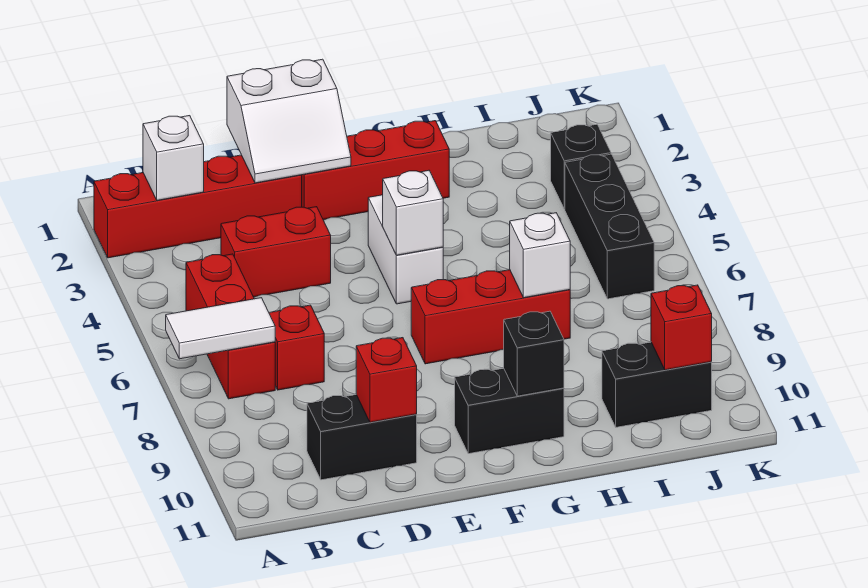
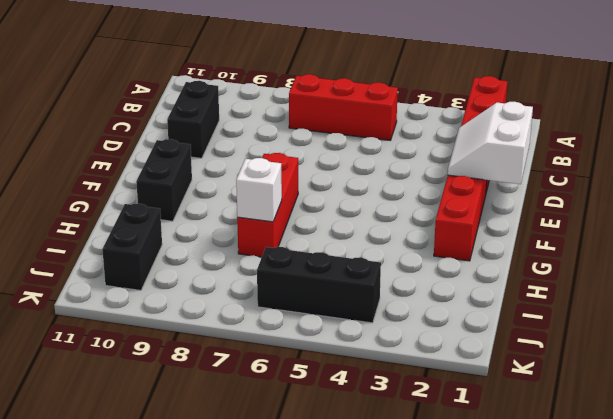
none -> red brick C4:D4 level 1
none -> red brick C7 level 1
none -> white brick F4:F5 level 1

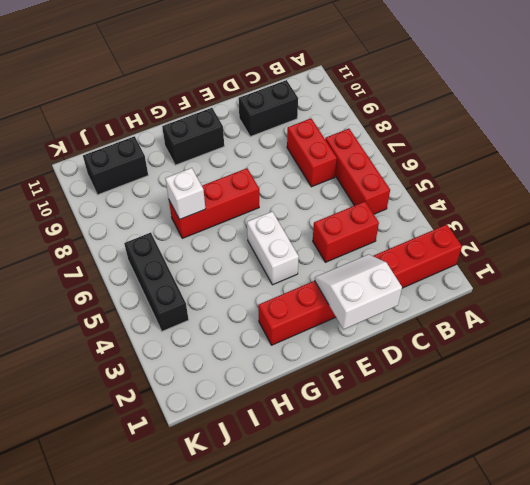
red brick C7:C8 level 1 -> red brick C7 level 1
none -> black brick J3 level 1
none -> white tile A7:B7 level 2
none -> white brick B2 level 2

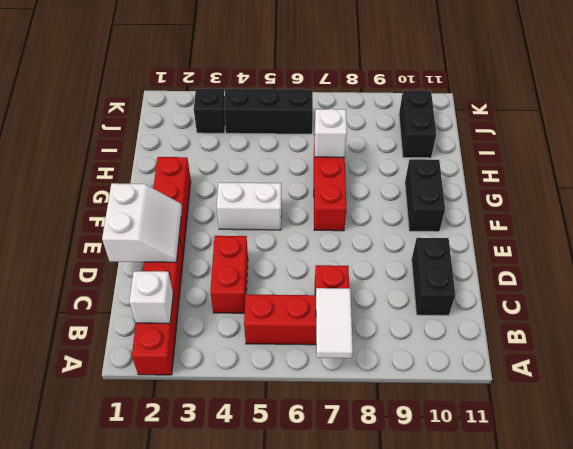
none -> red brick D10 level 2
none -> white brick F5 level 2
none -> black brick G10 level 2

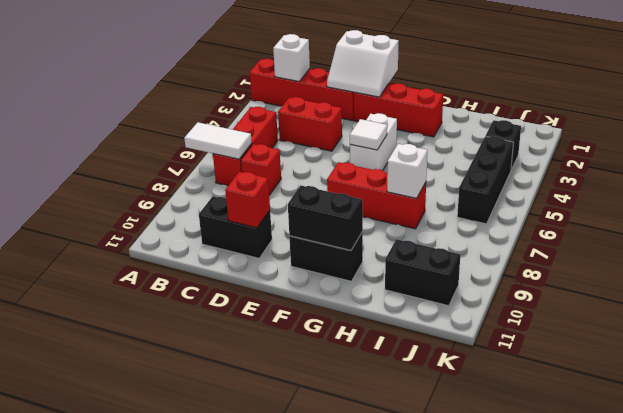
white tile F5 level 2 -> white brick F5 level 2
black brick F10:G10 level 2 -> black brick G10 level 2
none -> red brick J10 level 2

